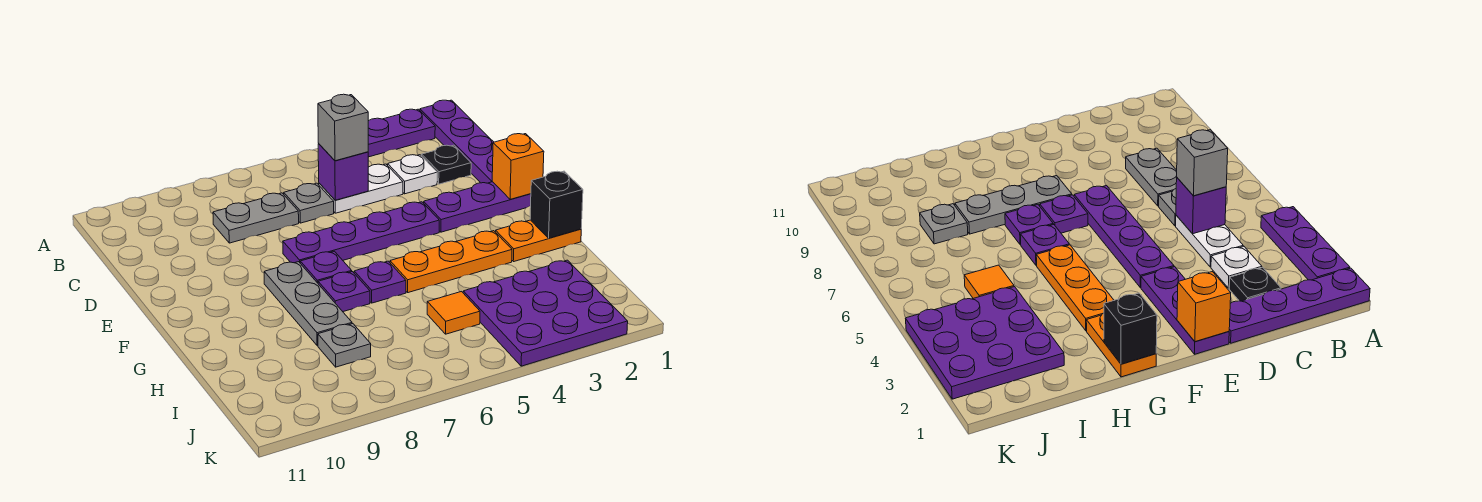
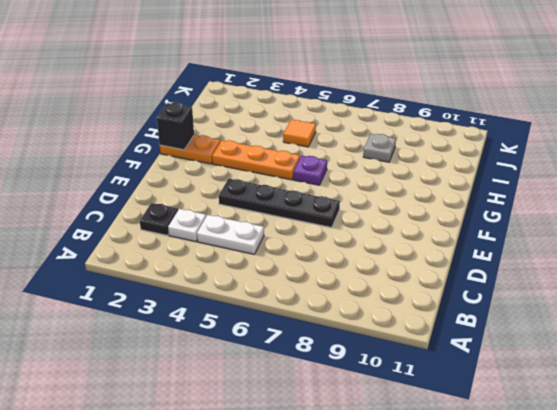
black plate E4:E7 level 1 -> purple plate E4:E7 level 1
none -> purple plate A1:D1 level 1
none -> purple plate A2:A4 level 1
none -> grey plate C6 level 1

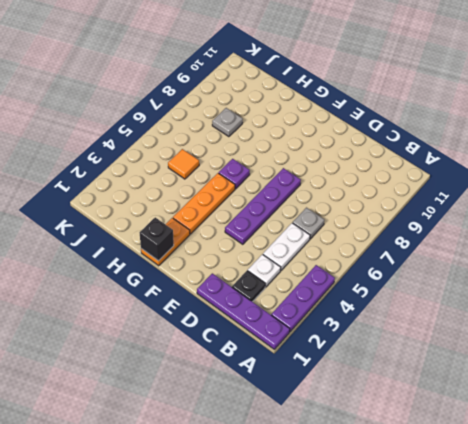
none -> grey plate C7:C8 level 1
none -> purple plate E1:E3 level 1
none -> purple plate F7 level 1

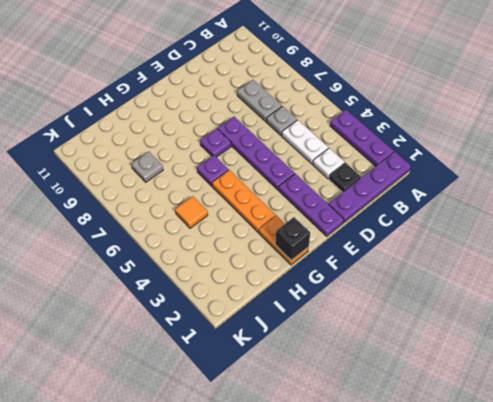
none -> grey plate F8:H8 level 1
none -> purple plate G7 level 1
none -> purple plate I2:K4 level 1

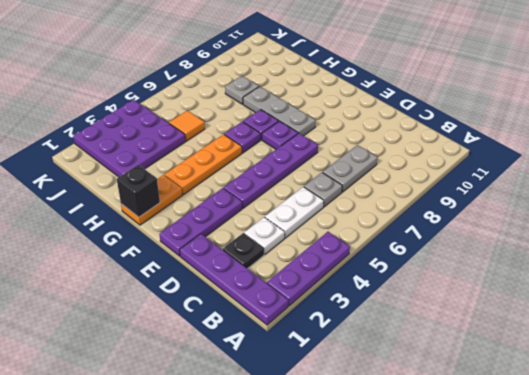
none -> purple brick C5 level 2
none -> orange brick E1 level 2
none -> grey brick C5 level 3

